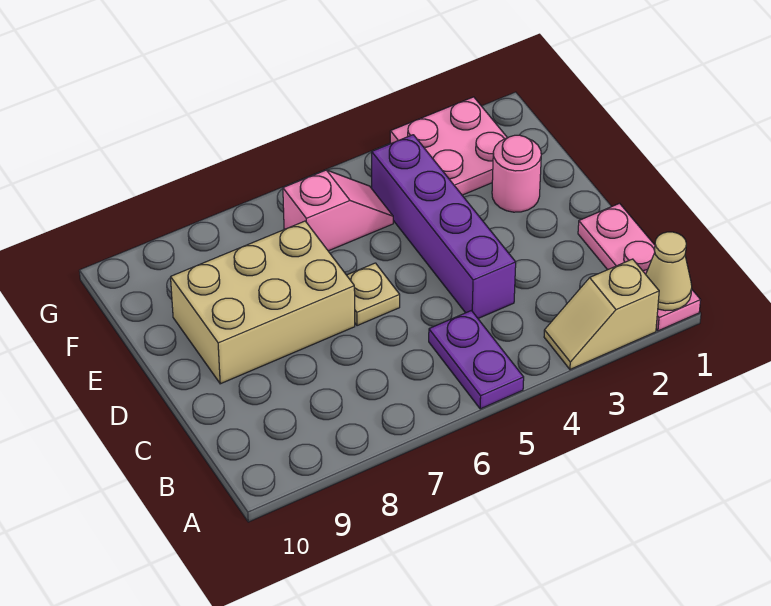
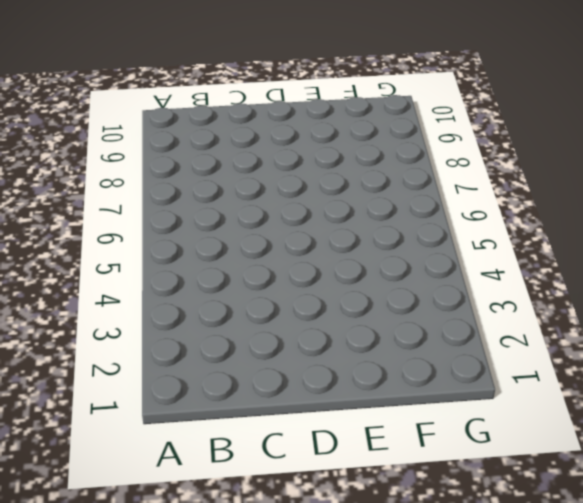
none -> pink plate A1:C1 level 1
none -> tan slope A2:A3 level 1 top 2

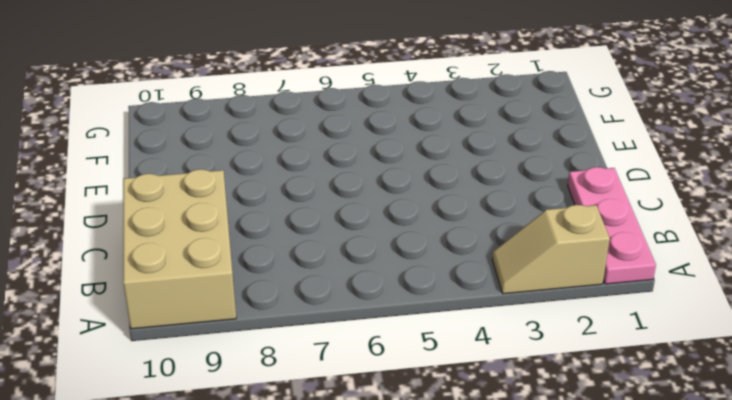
tan brick A9:C10 level 1 -> tan brick D7:E9 level 1
none -> purple plate A5:B5 level 1
none -> purple brick C4:F4 level 1

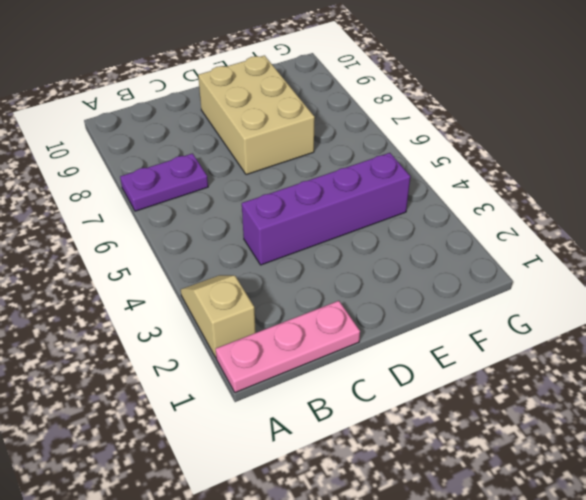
purple plate A7:B7 level 1 -> purple plate A5:B5 level 1
none -> tan plate D6 level 1
none -> pink round brick E2 level 1

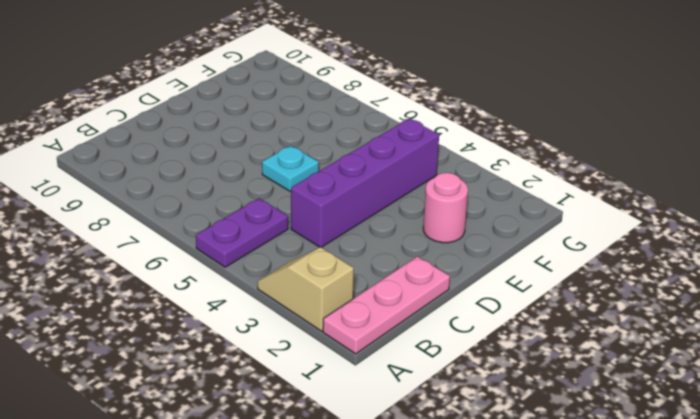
cyan plate D6 level 1 -> tan plate D6 level 1
none -> tan brick D7:E9 level 1
none -> pink plate F2:G3 level 1

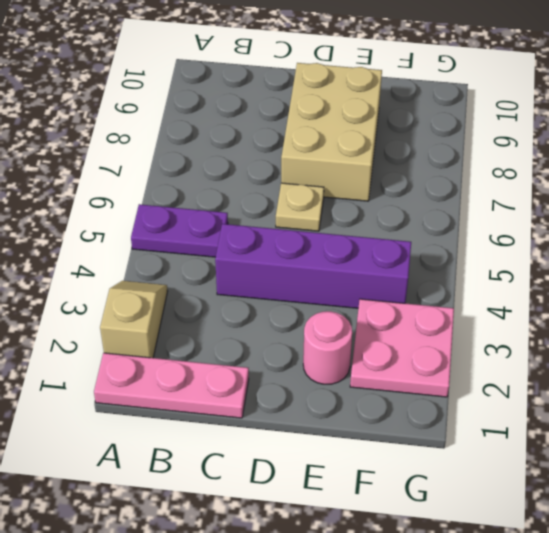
none -> pink slope F5:F6 level 1 top 6
none -> tan cone A1 level 2

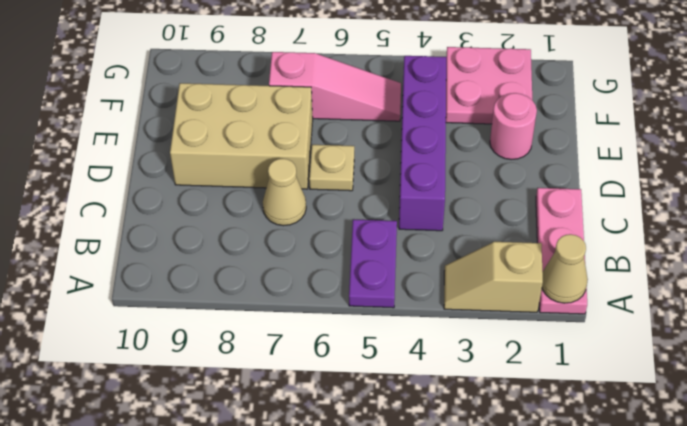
tan cone C7 level 1 -> none
pink slope F5:F7 level 1 top 7 -> pink slope F5:F6 level 1 top 6

